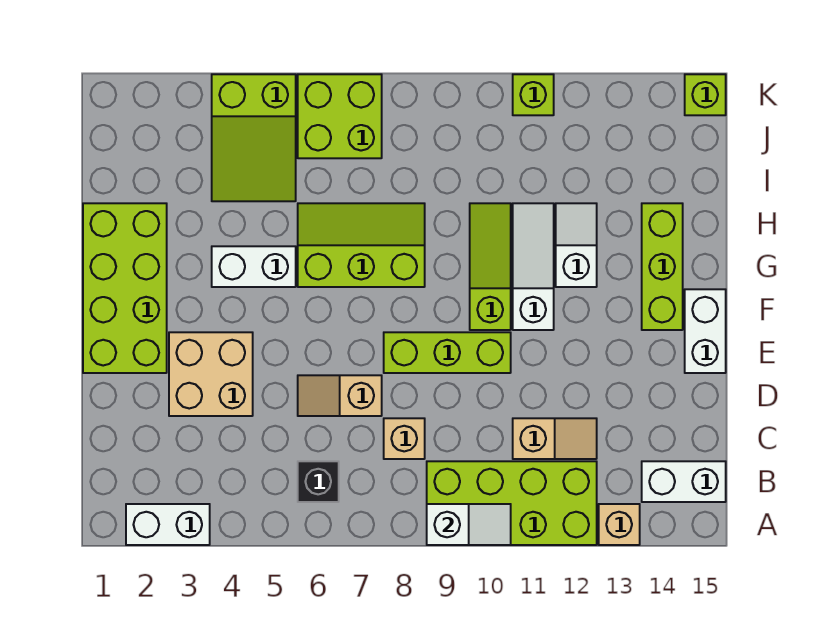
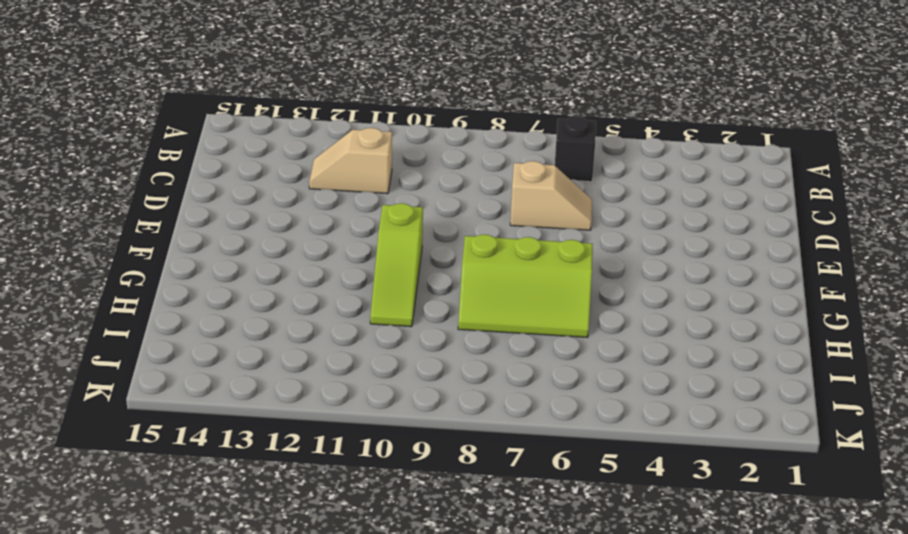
none -> white brick A2:A3 level 1
none -> lime brick A9:B12 level 1
none -> tan brick A13 level 1

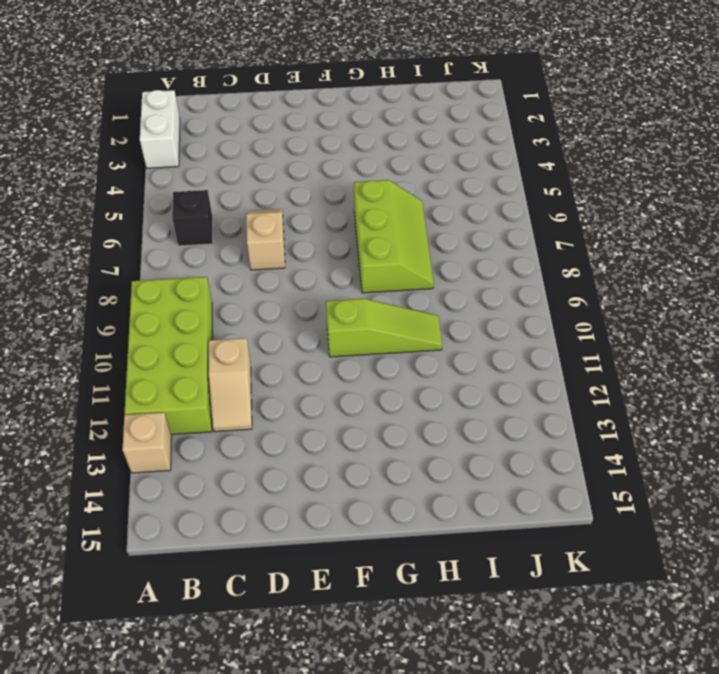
none -> white brick B14:B15 level 1
none -> tan brick C8 level 1
none -> tan brick D3:E4 level 1

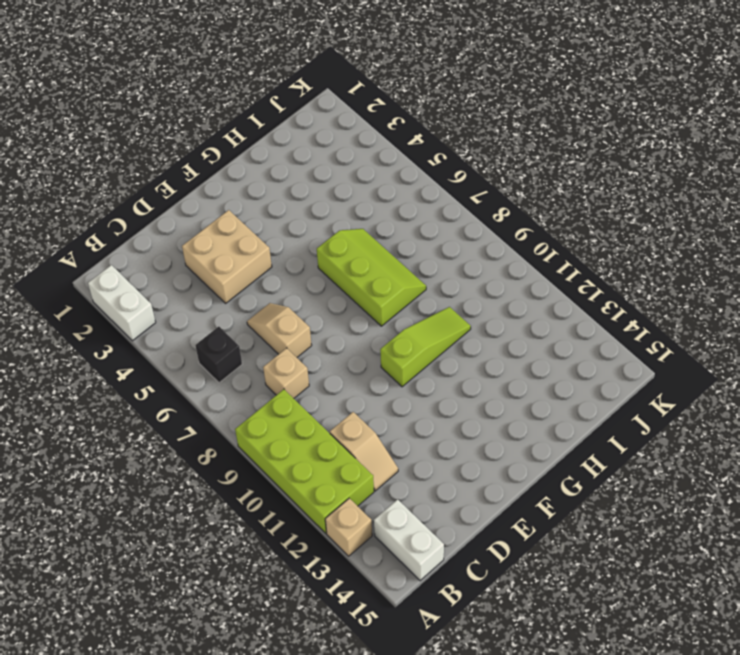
none -> lime brick E1:H2 level 1
none -> lime brick E8:E10 level 1
none -> white brick E15:F15 level 1

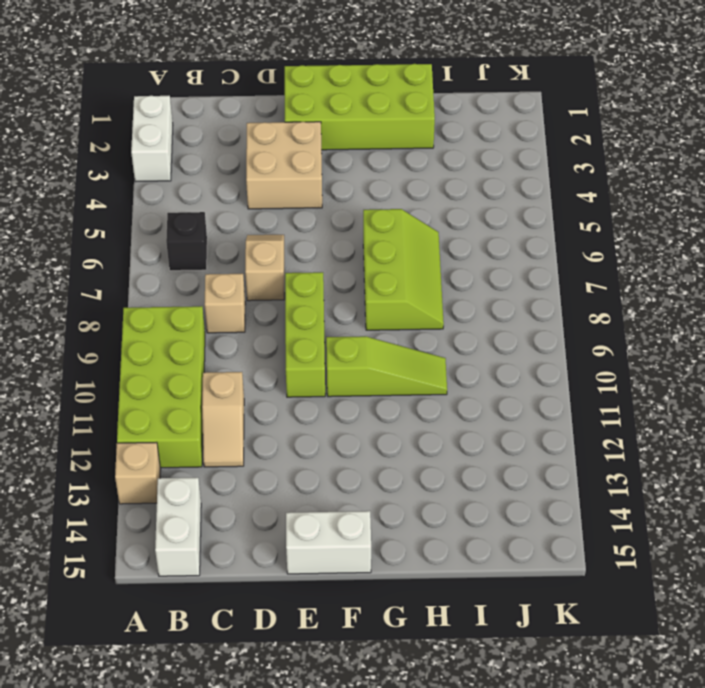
none -> white slope F11:H11 level 1 top F
none -> lime brick F14:H14 level 1
none -> white brick G4:G5 level 1

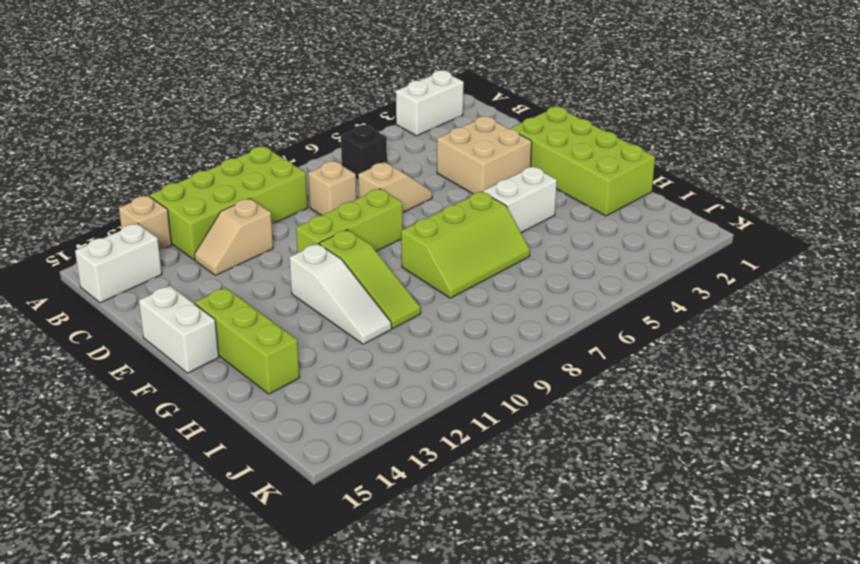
none -> white slope G12:H12 level 1 top G
none -> lime slope I4:K5 level 1 top K
none -> lime brick J6:K7 level 1

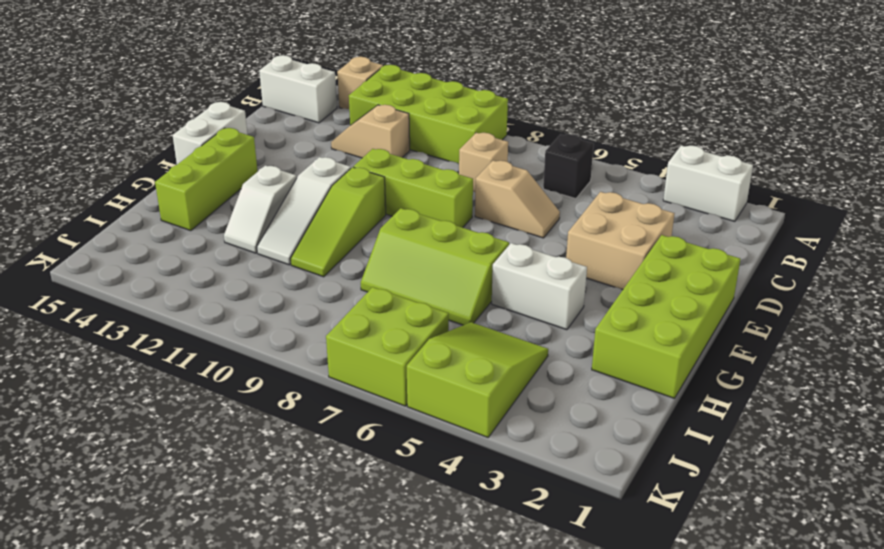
none -> lime brick K11 level 1
none -> lime brick K15 level 1
none -> white slope A9:A10 level 2 top 9

